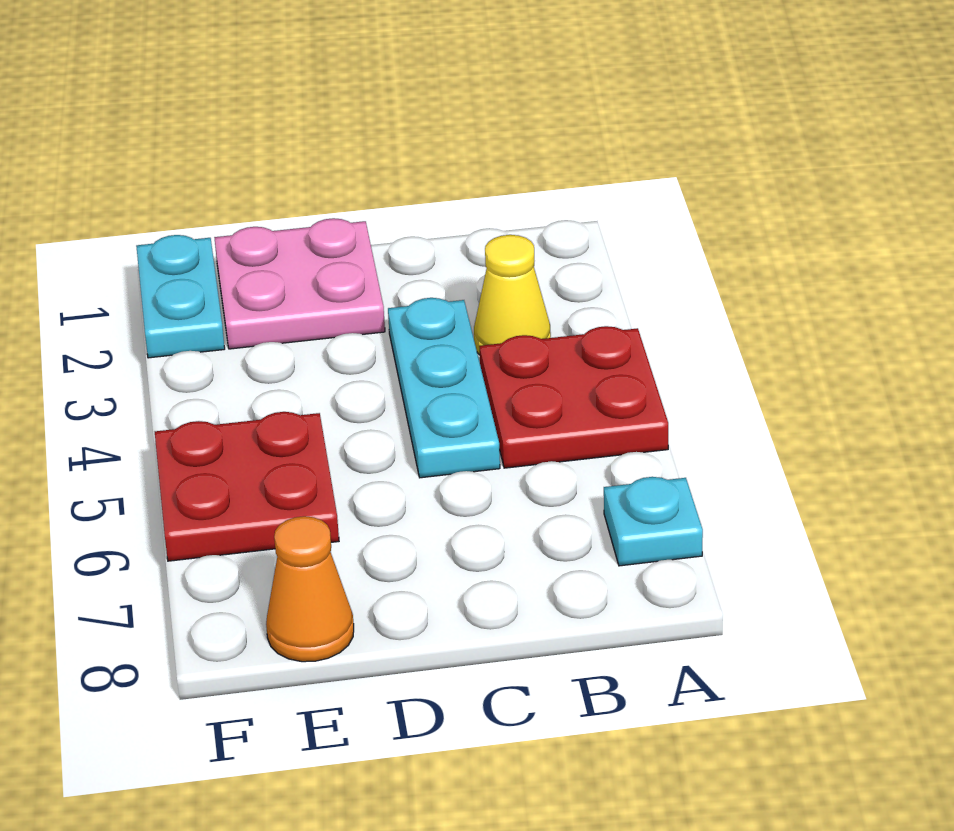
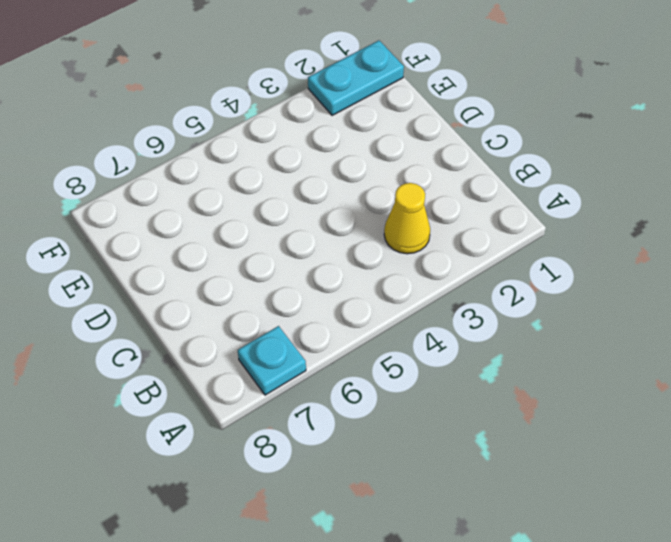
none -> red plate A4:B5 level 1
none -> cyan plate C3:C5 level 1

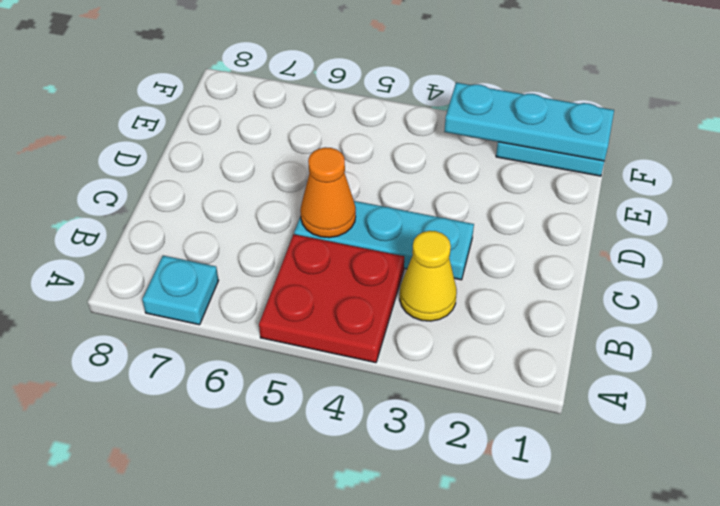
orange cone C5 level 2 -> orange cone E8 level 1
cyan plate F1:F3 level 2 -> none
none -> pink plate D1:E2 level 1
none -> red plate E5:F6 level 1

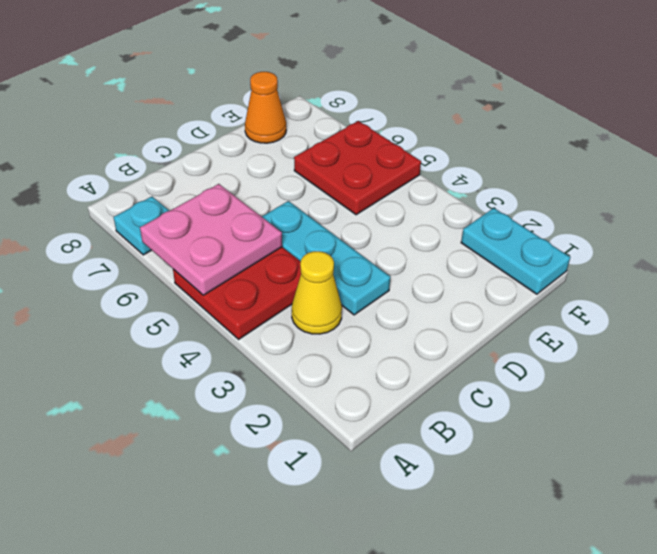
pink plate A5:B6 level 2 -> pink plate D1:E2 level 1

